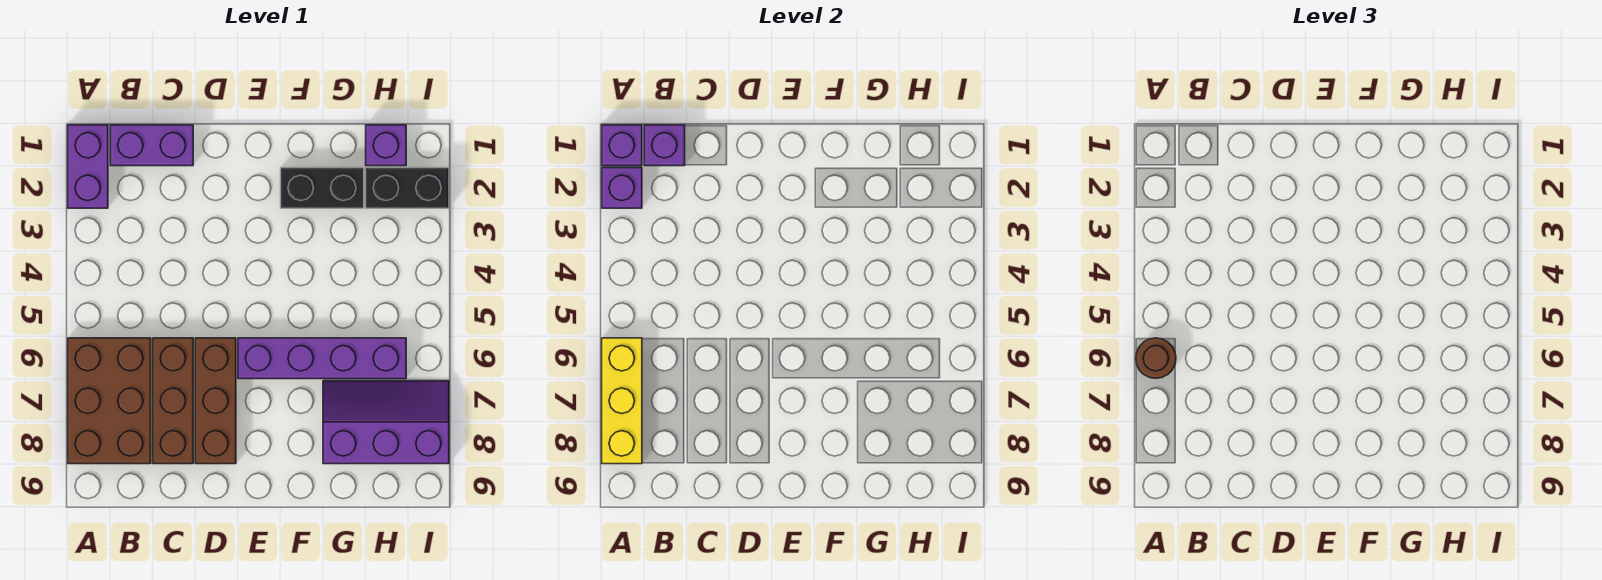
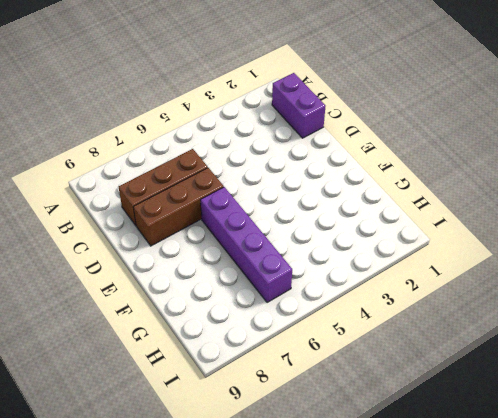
none -> purple brick A1:A2 level 1
none -> brown brick A6:B8 level 1
none -> black brick F2:G2 level 1

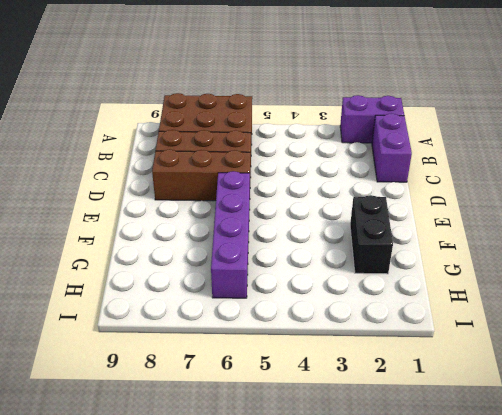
none -> purple slope G7:I8 level 1 top 8
none -> purple brick H1 level 1
none -> black brick H2:I2 level 1

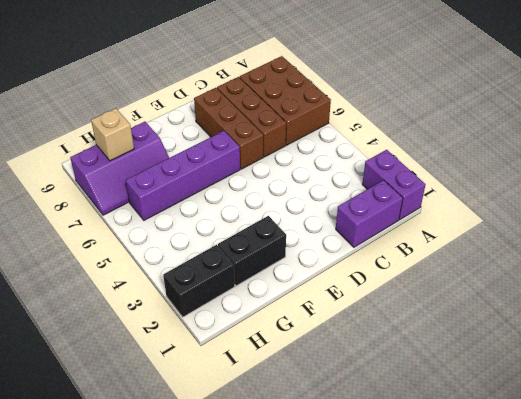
tan brick H8 level 2 -> none
none -> purple brick H1 level 1
none -> purple brick A1 level 2
none -> purple brick A2 level 2

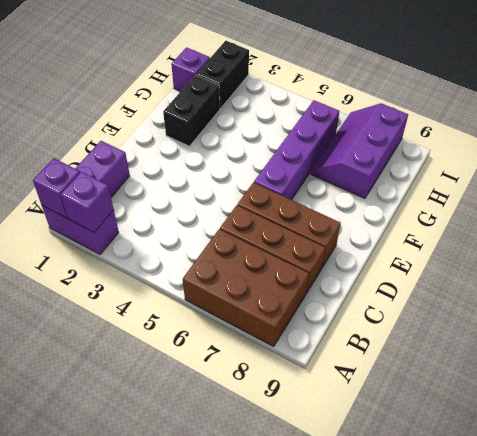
none -> yellow brick A6:A8 level 2
none -> purple brick B1 level 2
none -> brown round brick A6 level 3

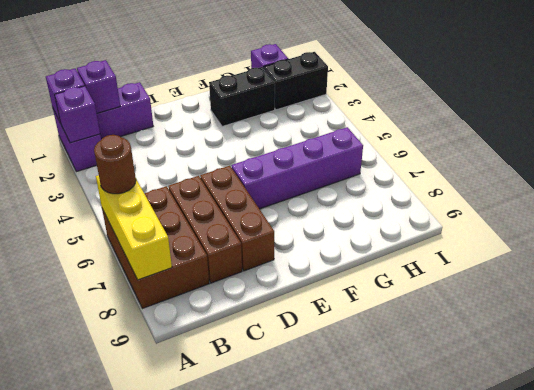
none -> purple slope G7:I8 level 1 top 8

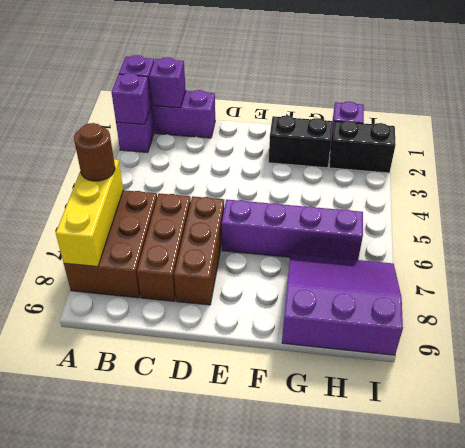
purple slope G7:I9 level 1 top 9 -> purple slope G7:I8 level 1 top 8

